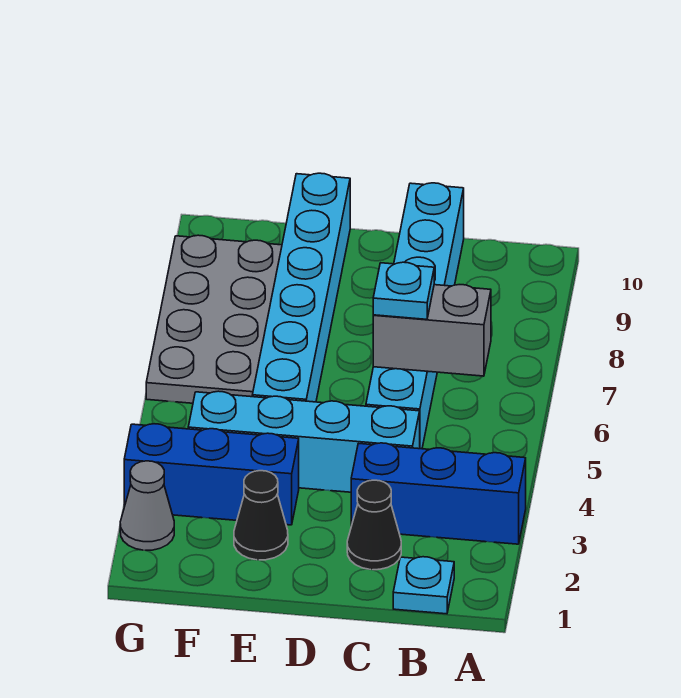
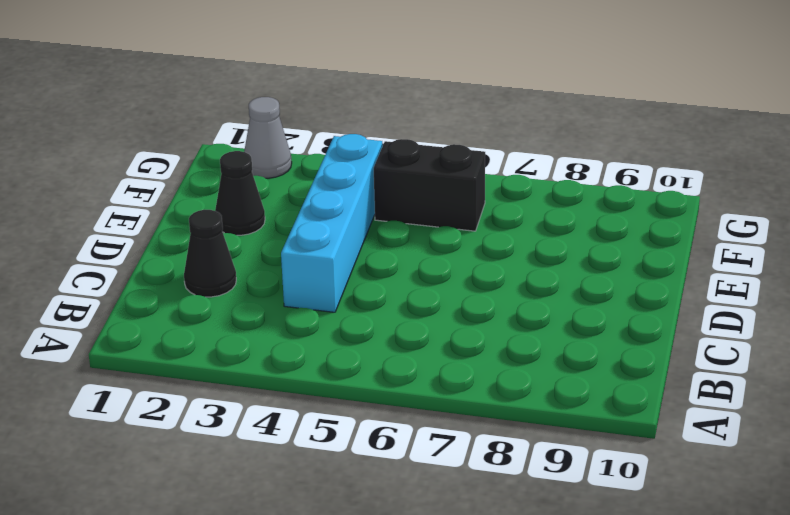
black brick F5:F6 level 1 -> grey plate F6:G9 level 1
none -> blue brick A3:C3 level 1
none -> cyan plate B1 level 1
none -> cyan brick C5:C10 level 1

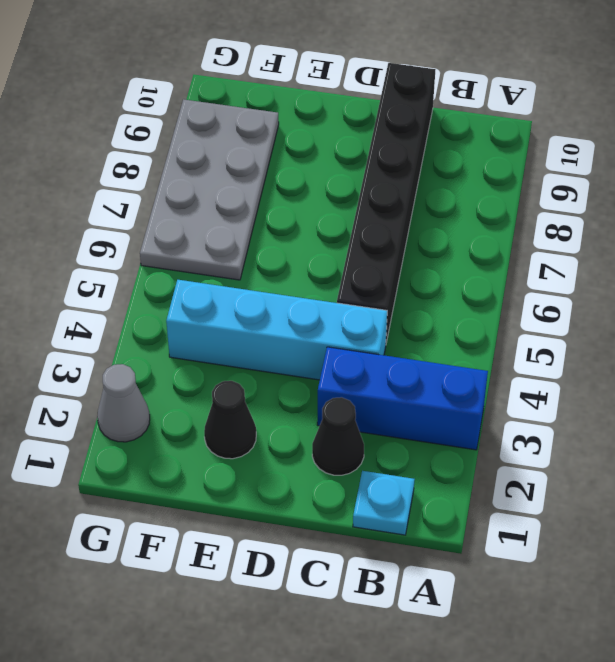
black brick C5:C10 level 1 -> cyan brick C5:C10 level 1
none -> blue brick E3:G3 level 1
none -> cyan brick E5:E10 level 1
none -> grey brick B6:C6 level 2

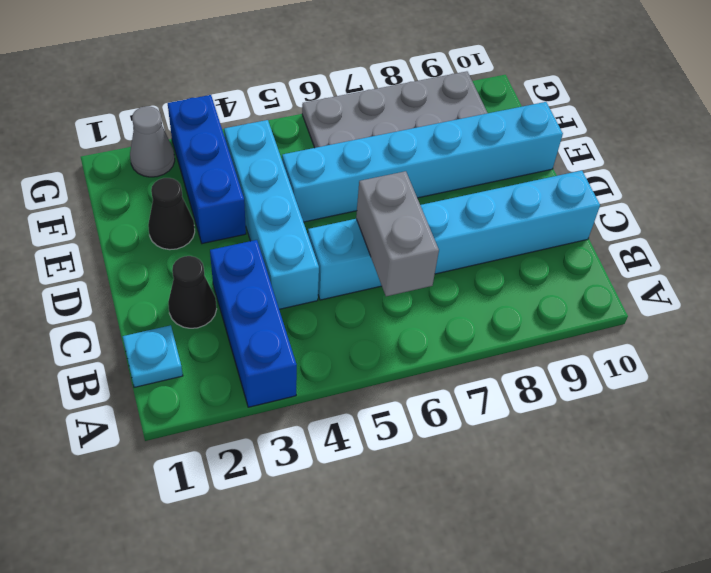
none -> cyan plate C6 level 3

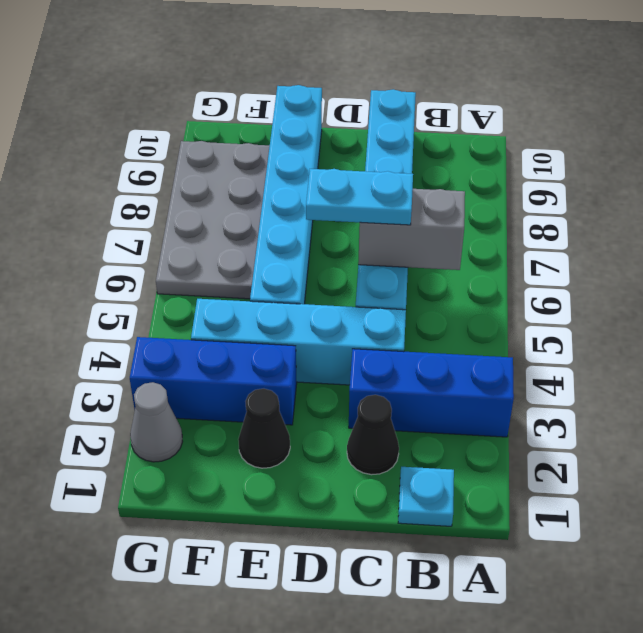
cyan plate C6:D6 level 3 -> cyan plate C6 level 3

